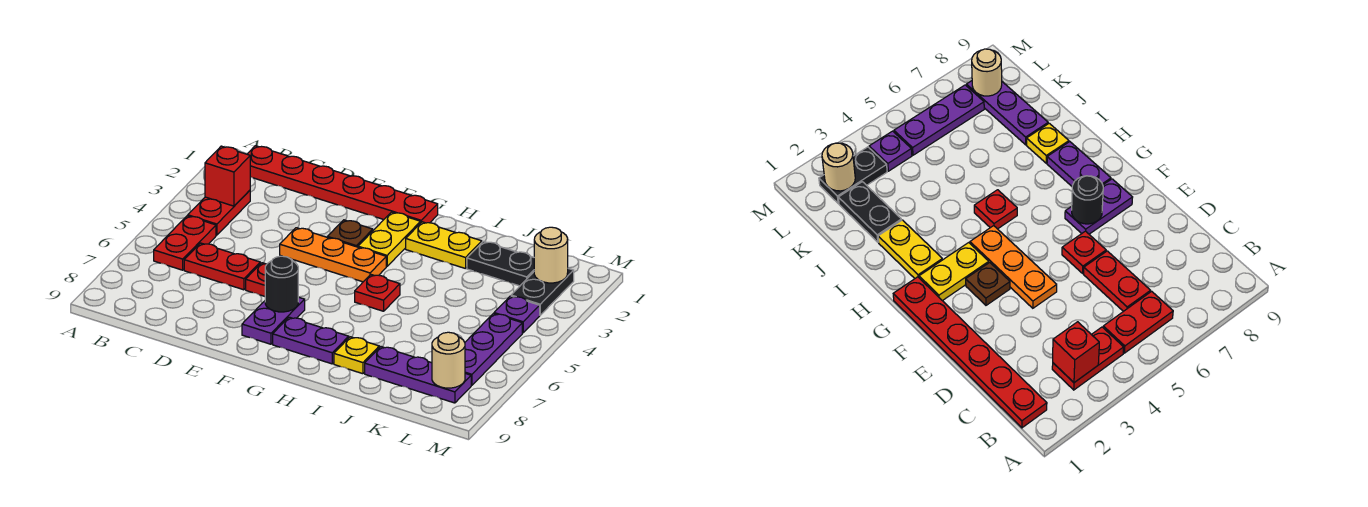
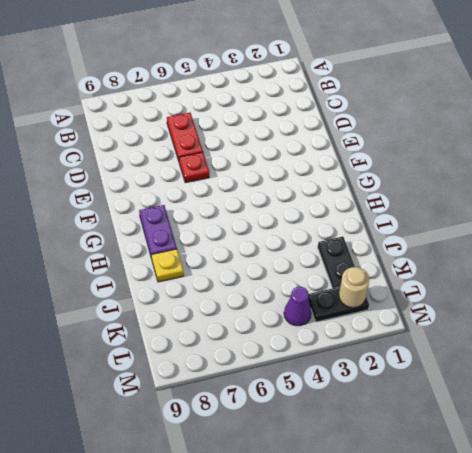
purple cone L4 level 1 -> purple plate L4 level 1
none -> red plate B1:G1 level 1
none -> red plate B3:B4 level 1
none -> red plate B5:B6 level 1

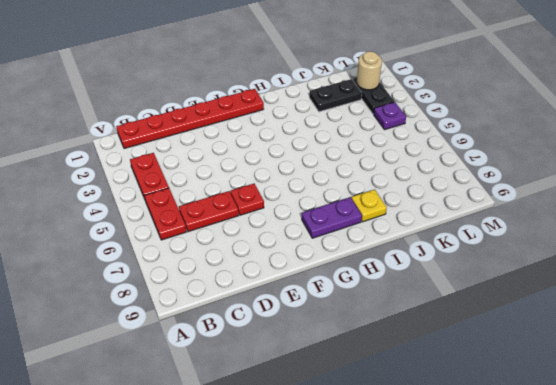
none -> orange plate E4:G4 level 1
none -> brown plate F3 level 1
none -> purple plate F7:F8 level 1

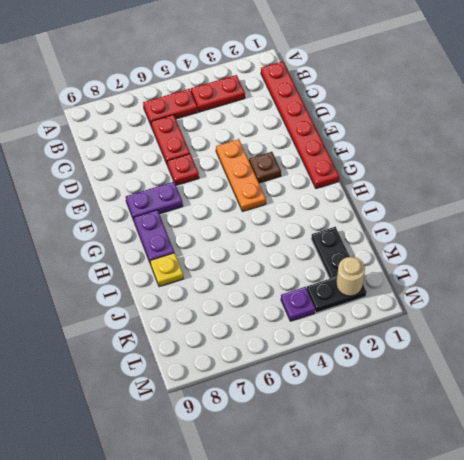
none -> yellow plate G2:G3 level 1
none -> yellow plate H2:I2 level 1
none -> red plate H5 level 1

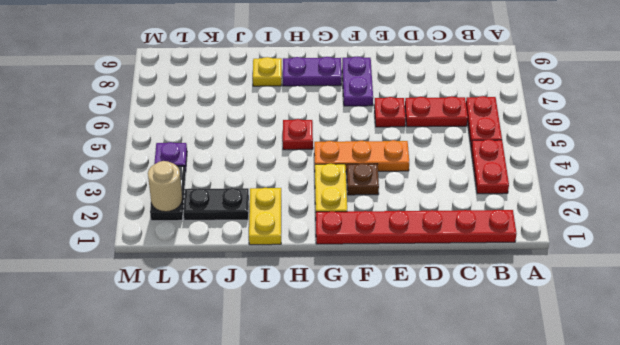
yellow plate I1:I2 level 1 -> yellow plate H2:I2 level 1
none -> purple plate J8:L8 level 1
none -> purple plate L5:L7 level 1
none -> red brick B3 level 2

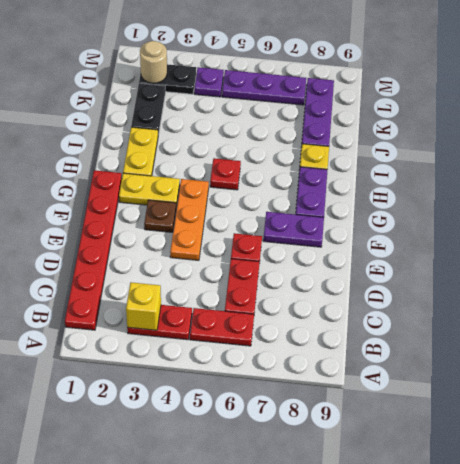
yellow brick B3 level 2 -> red brick B3 level 2
none -> black round brick F7 level 2
none -> tan round brick L8 level 2

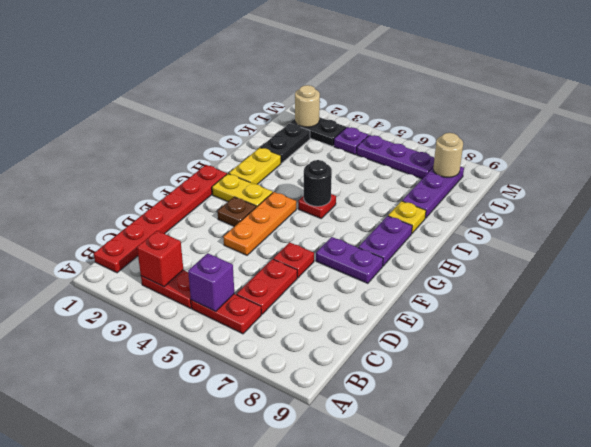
purple brick B5 level 2 -> none
black round brick H5 level 2 -> black round brick F7 level 2

